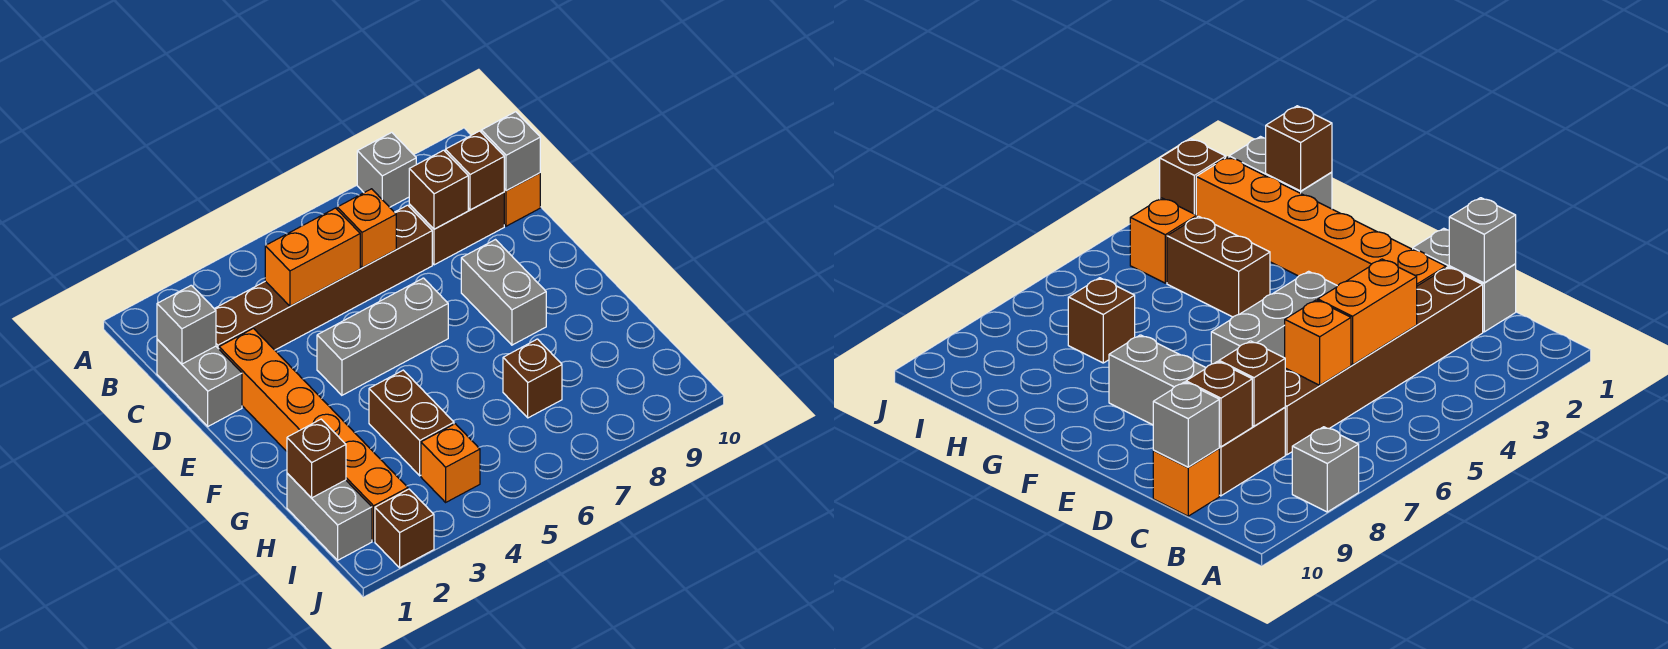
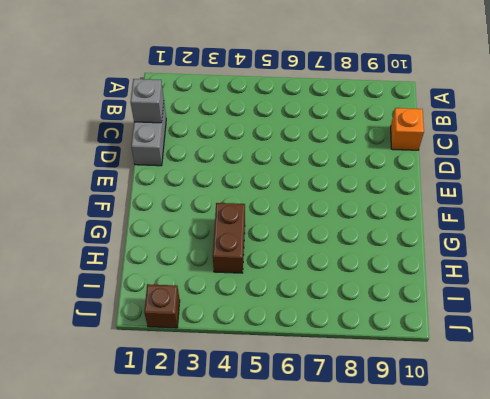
none -> grey brick A8 level 1
none -> brown brick C2:C7 level 1
none -> brown brick C8:C9 level 1

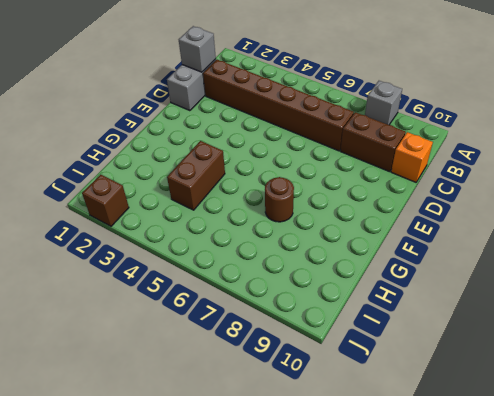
brown round brick G7 level 1 -> none
none -> orange brick D2:I2 level 1
none -> grey brick E4:E6 level 1
none -> grey brick E8:F8 level 1

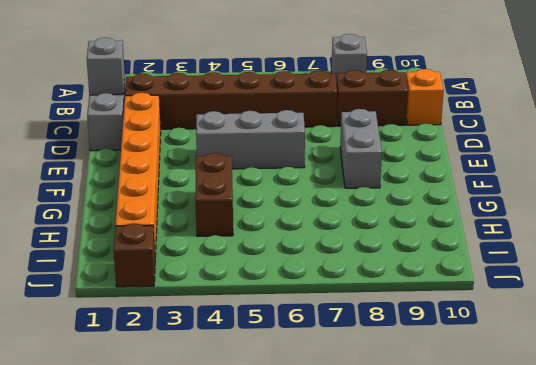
none -> grey brick H1:I1 level 1
none -> brown brick H7 level 1
none -> orange brick I4 level 1

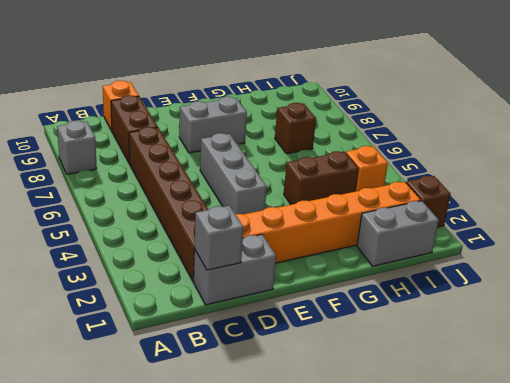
none -> orange brick C4:C5 level 2
none -> orange brick C6 level 2
none -> brown brick C8 level 2

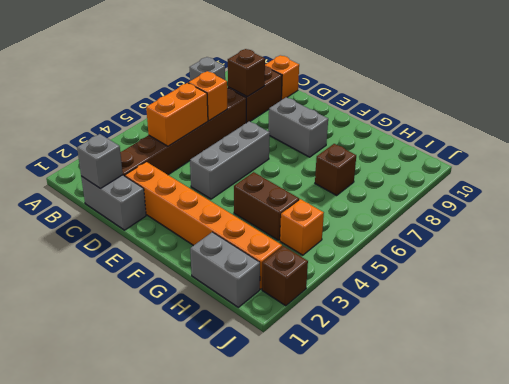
none -> brown brick C9 level 2
none -> grey brick C10 level 2
none -> brown brick H1 level 2

